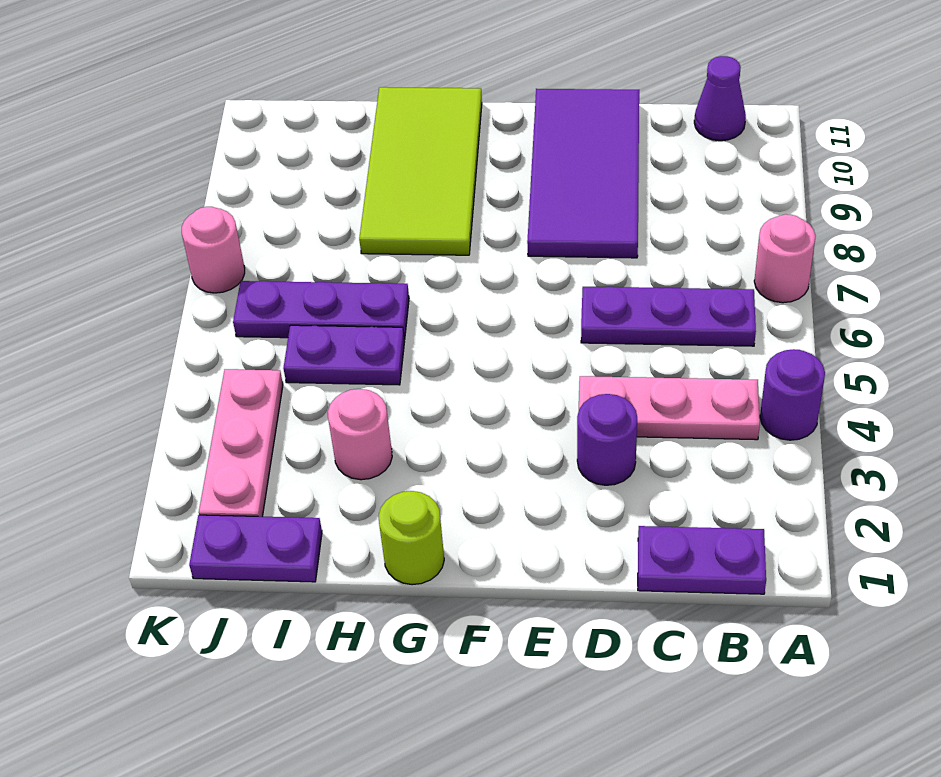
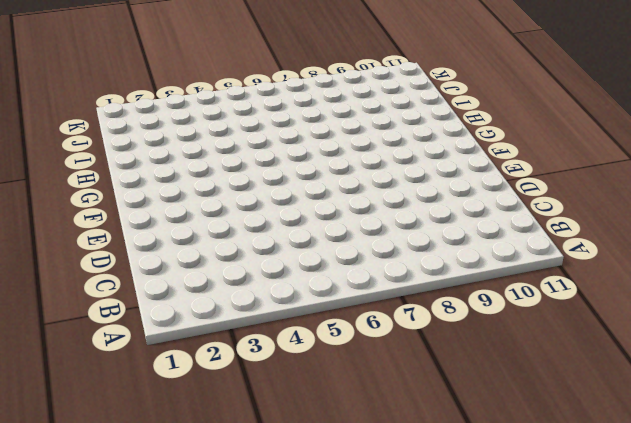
none -> purple round brick A4 level 1
none -> pink round brick A7 level 1
none -> purple plate B1:C1 level 1

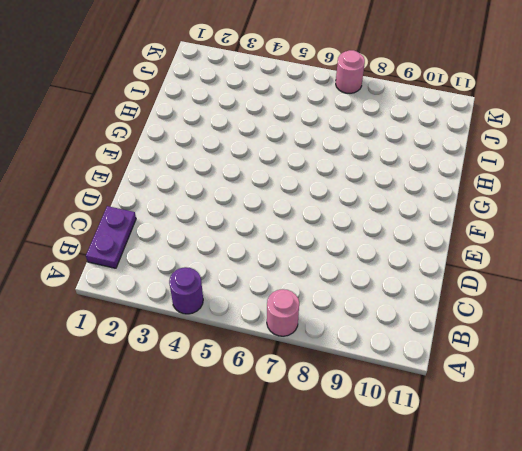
none -> pink plate B4:D4 level 1
none -> purple plate B6:D6 level 1
none -> purple cone B11 level 1

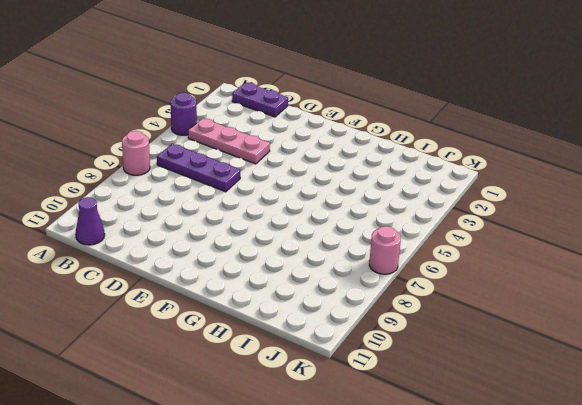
none -> purple round brick D3 level 1
none -> purple tile D8:E11 level 1
none -> lime round brick G1 level 1

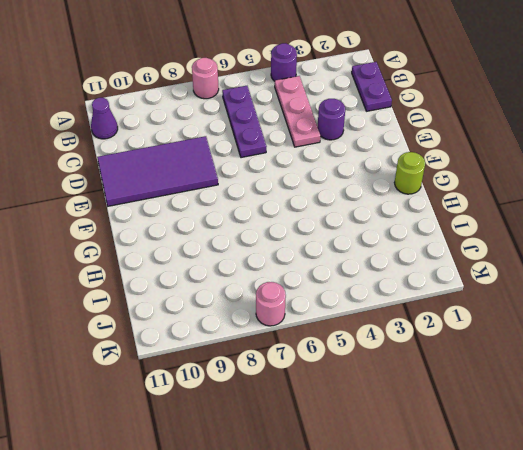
none -> lime tile G8:H11 level 1
none -> pink round brick H3 level 1
none -> purple plate H5:I5 level 1

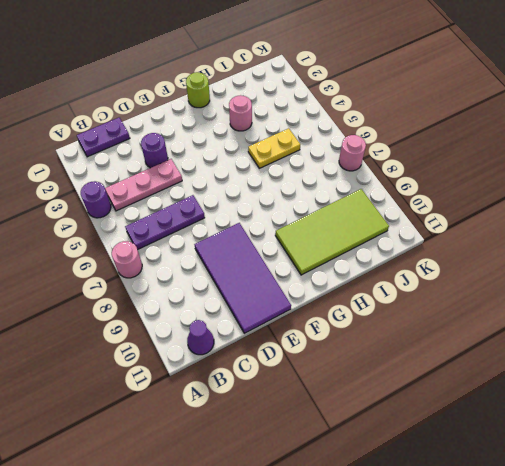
lime tile G9:J10 level 1 -> lime tile G8:H11 level 1
yellow plate H5:I5 level 1 -> purple plate H5:I5 level 1
none -> purple plate H6:J6 level 1
none -> purple plate I1:J1 level 1
none -> pink plate J2:J4 level 1

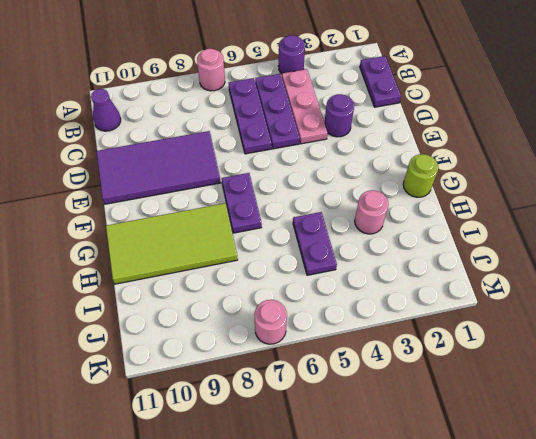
purple plate B5:D5 level 1 -> purple plate H6:J6 level 1
purple plate F7:G7 level 1 -> purple plate I1:J1 level 1
none -> pink plate J2:J4 level 1

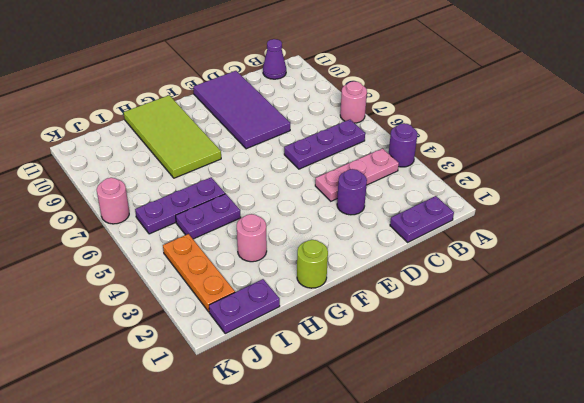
orange plate J2:J4 level 1 -> pink plate J2:J4 level 1

